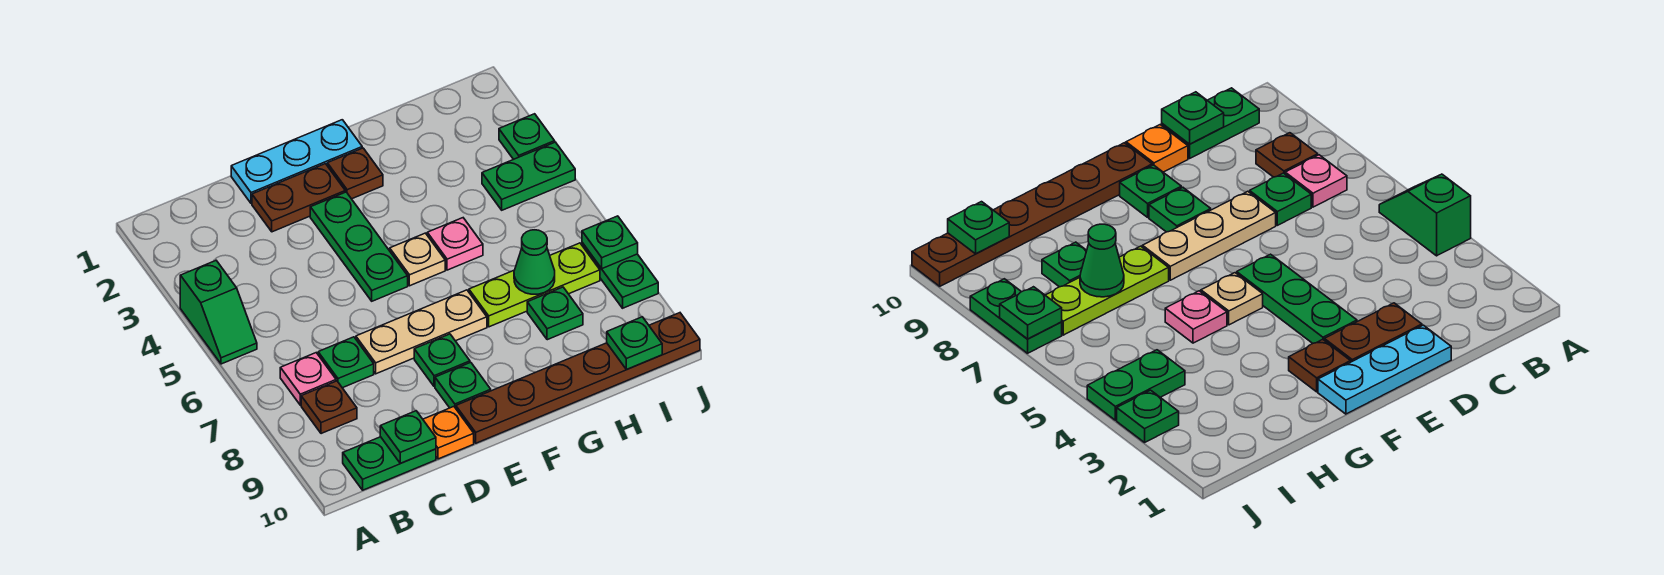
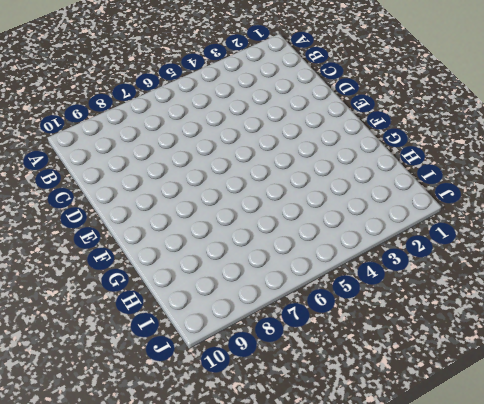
none -> green slope A4:A5 level 1 top 4
none -> pink plate B7 level 1
none -> brown plate B8 level 1

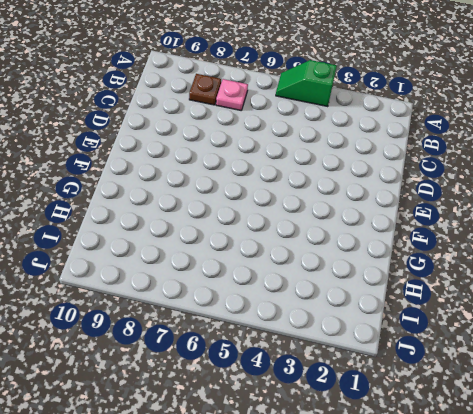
none -> green plate B10:C10 level 1
none -> green plate C7 level 1
none -> cyan plate D1:F1 level 1

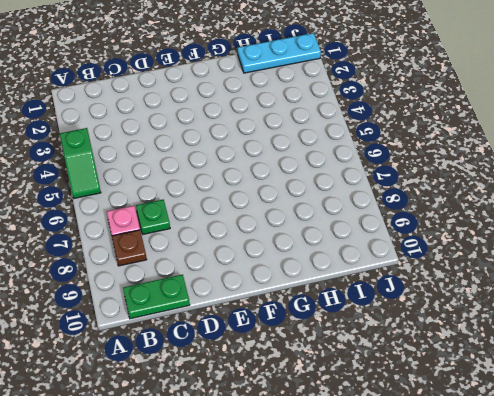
cyan plate H1:J1 level 1 -> cyan plate D1:F1 level 1
none -> brown plate D2:E2 level 1
none -> tan plate D7:F7 level 1
none -> orange plate D10 level 1

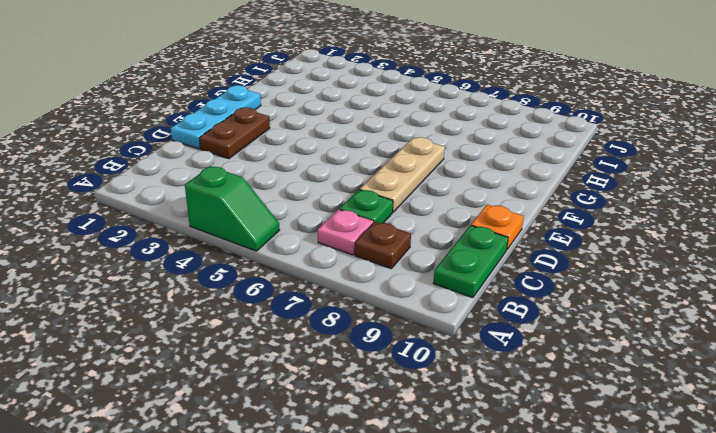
none -> green plate E3:E5 level 1
none -> green plate E8 level 1
none -> green plate E9 level 1

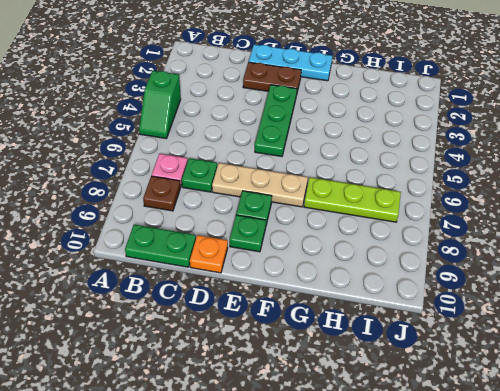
none -> brown plate E10:J10 level 1
none -> brown plate F2 level 1
none -> tan plate F5 level 1

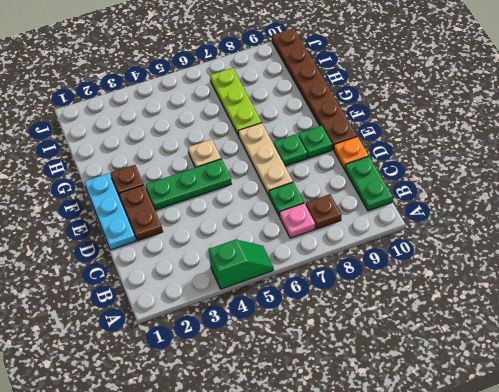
none -> pink plate G5 level 1
none -> green plate H8 level 1
none -> green plate I4:J4 level 1

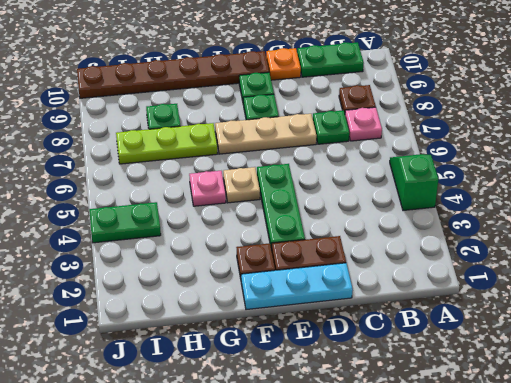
none -> green plate J3 level 1
none -> green plate J7:J8 level 1
none -> green plate C10 level 2

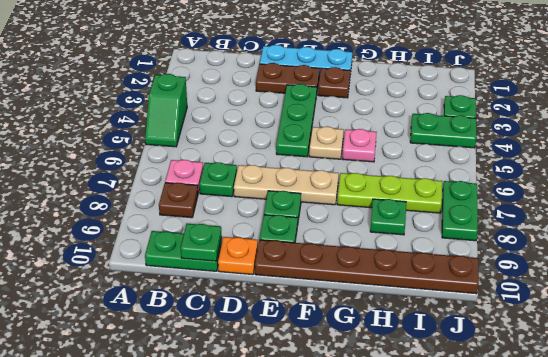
none -> green cone H7 level 2
none -> green plate I10 level 2
none -> green plate J7 level 2

